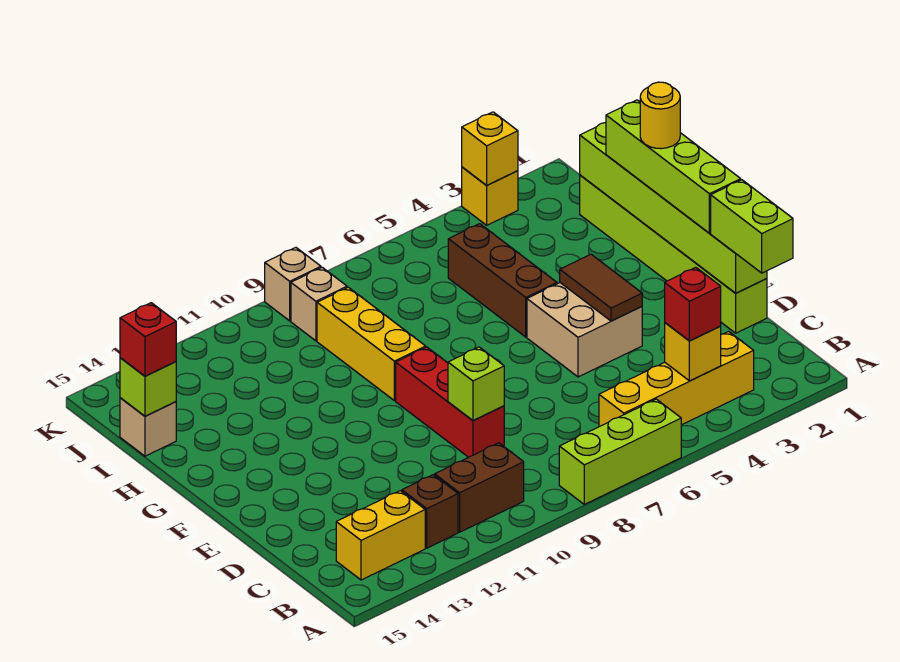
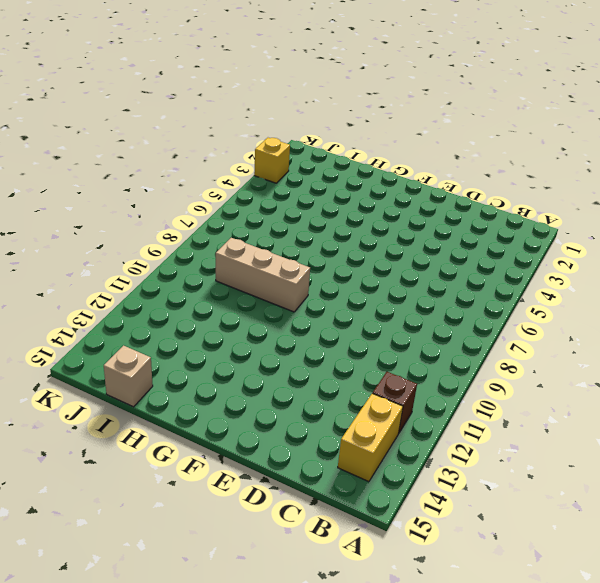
tan brick G9:I9 level 1 -> yellow brick G9:I9 level 1
none -> lime brick A6:A8 level 1
none -> yellow brick B3:B6 level 1
none -> brown brick B10:B11 level 1

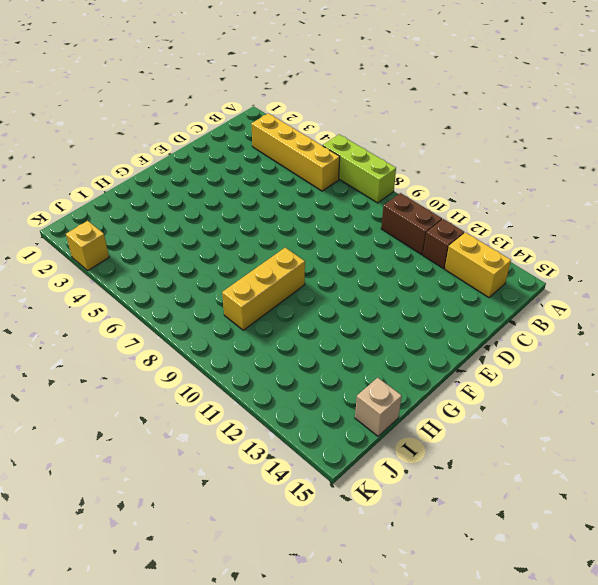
none -> lime brick D1:I1 level 1
none -> red brick D9:F9 level 1
none -> tan brick E4:F5 level 1

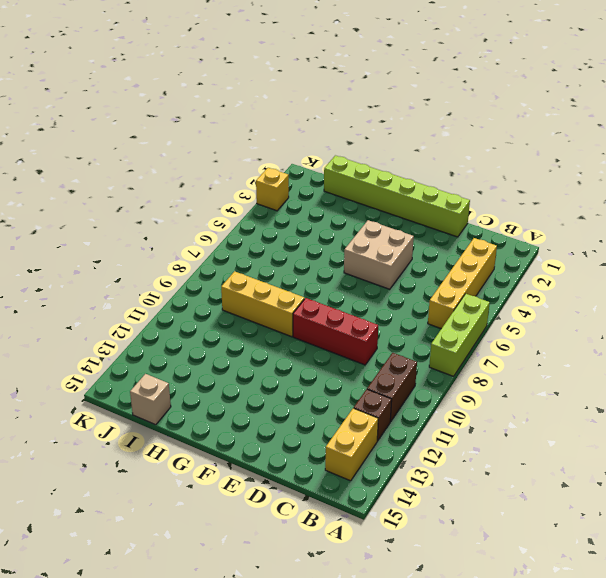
none -> brown brick G5:I5 level 1
none -> tan brick J9 level 1
none -> tan brick K9 level 1

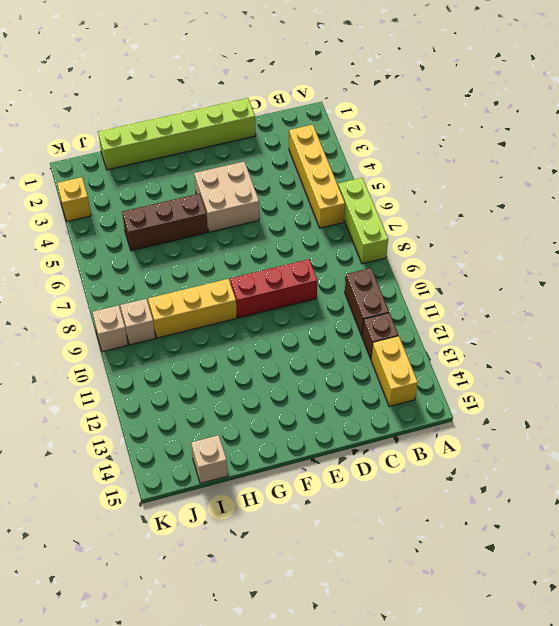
none -> yellow brick B4 level 2
none -> lime brick D1:I1 level 2
none -> lime brick D9 level 2

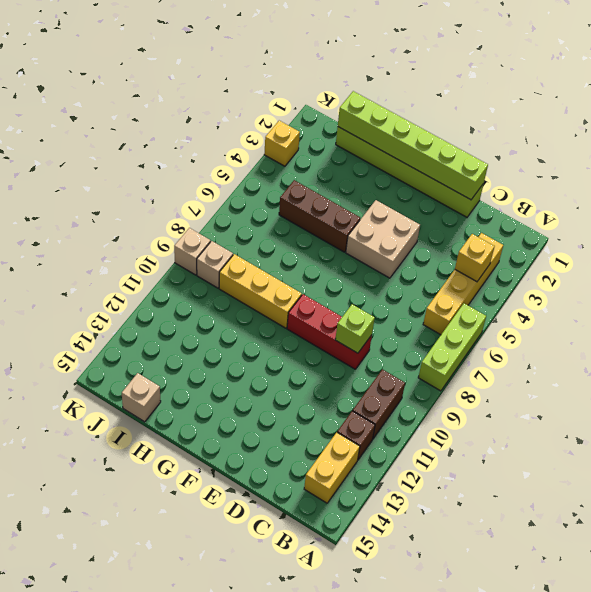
none -> brown tile E4:F4 level 2
none -> lime brick I15 level 2
none -> yellow brick K3 level 2

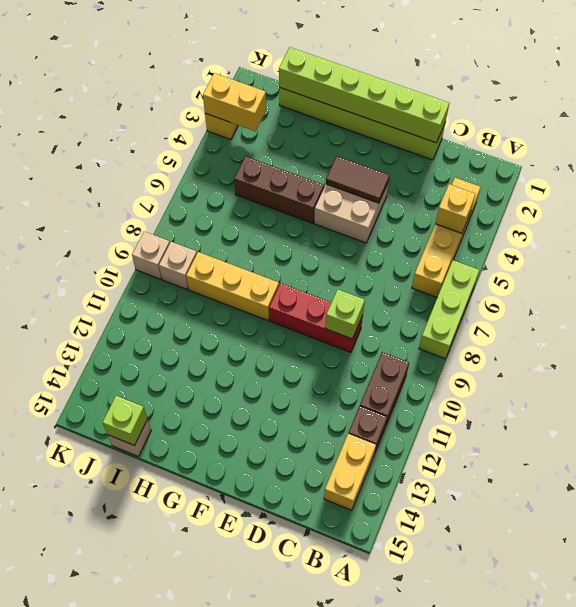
yellow brick J3:K3 level 2 -> yellow brick K3 level 2
none -> red brick B4 level 3
none -> lime brick C1:D1 level 3
none -> lime brick E1:H1 level 3

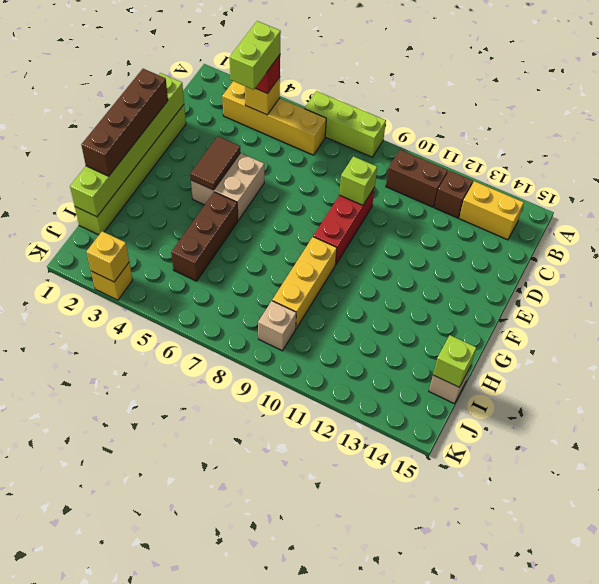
lime brick B4:C4 level 4 -> lime brick C1:D1 level 3
brown brick E1:H1 level 3 -> lime brick E1:H1 level 3
none -> tan brick K9 level 1
none -> red brick I15 level 3
none -> yellow round brick G1 level 4

